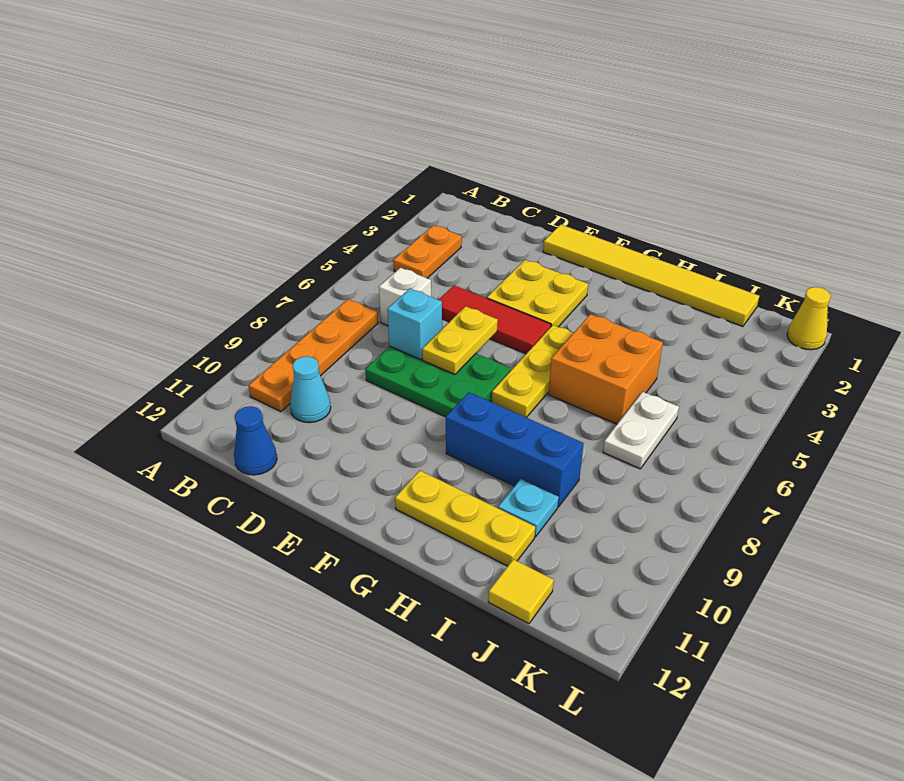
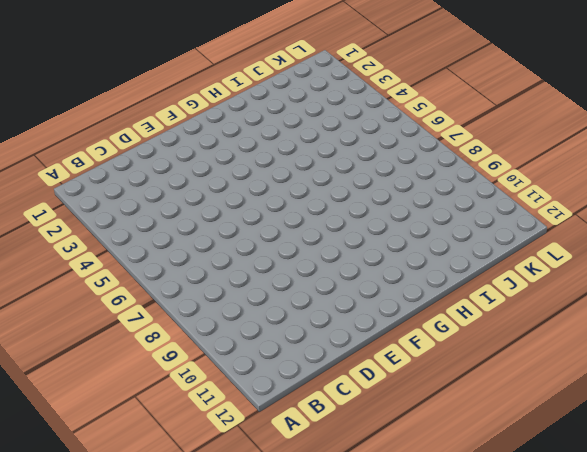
none -> orange plate B3:B4 level 1
none -> orange plate B7:B10 level 1
none -> white brick C6 level 1

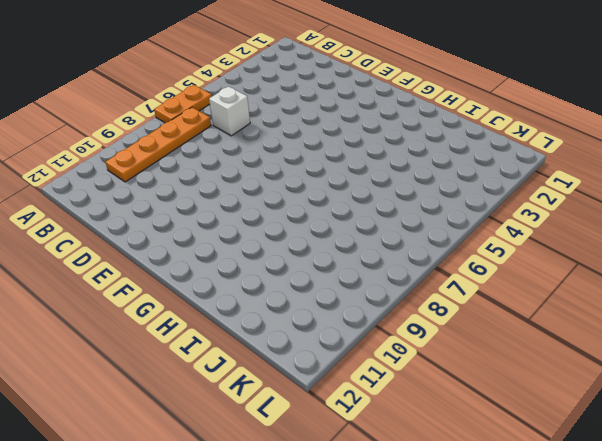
orange plate A6:A7 level 1 -> orange plate B3:B4 level 1
none -> cyan cone C10 level 1
none -> blue cone C12 level 1
none -> red tile D5:F5 level 1

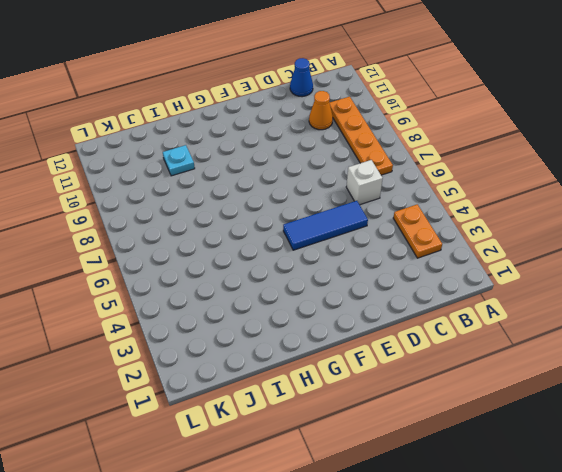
orange cone C10 level 1 -> cyan cone C10 level 1
blue tile D5:F5 level 1 -> red tile D5:F5 level 1
none -> green plate D7:F8 level 1
none -> yellow tile E1:J1 level 1
none -> yellow plate E3:F4 level 1

